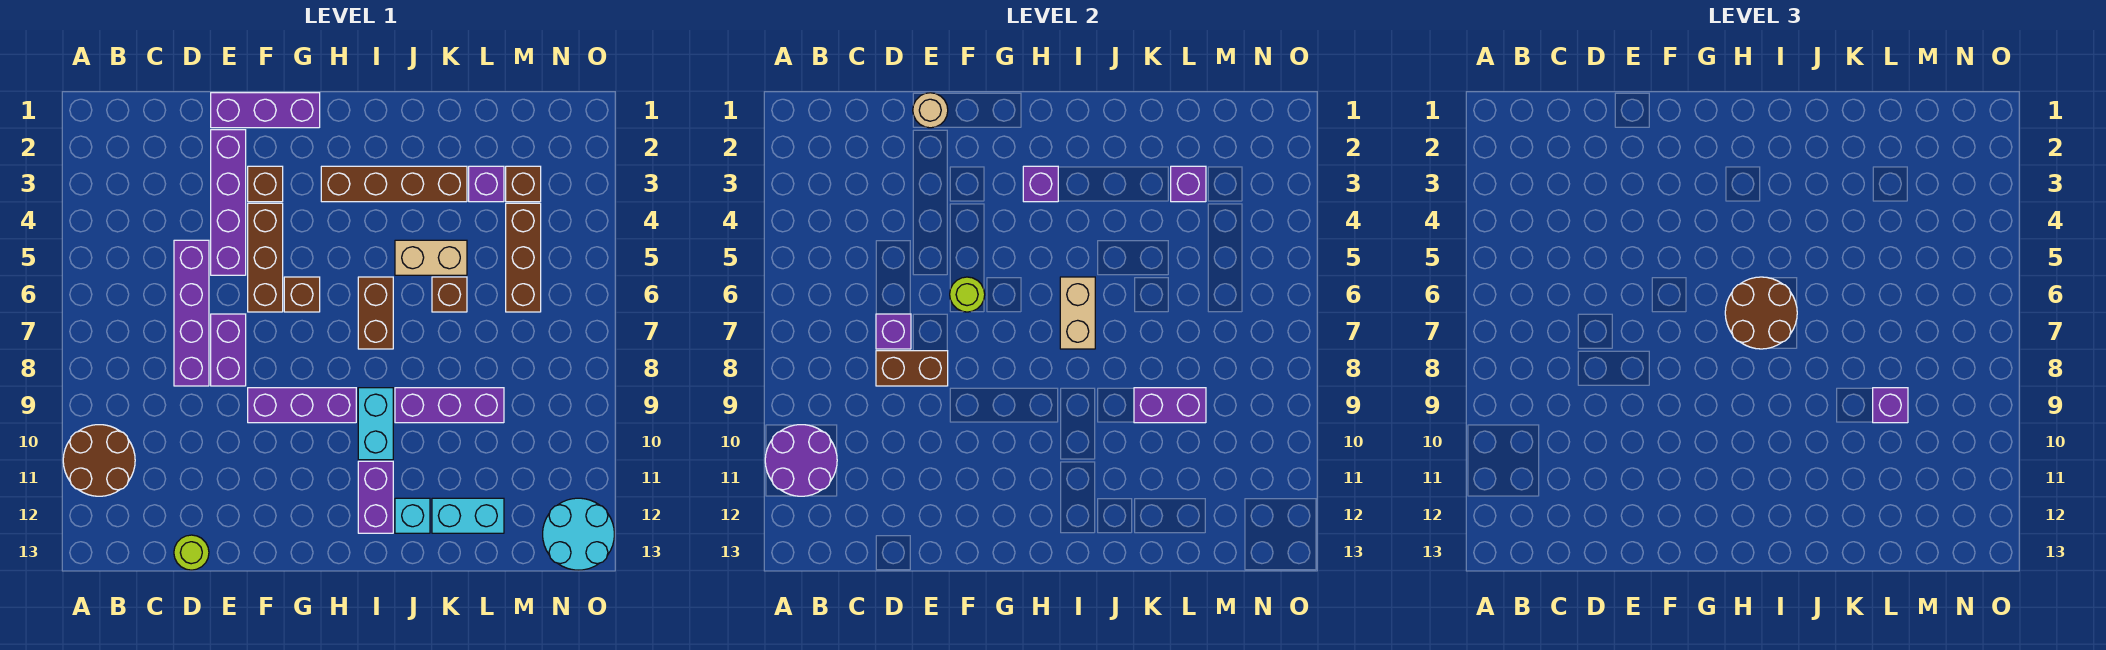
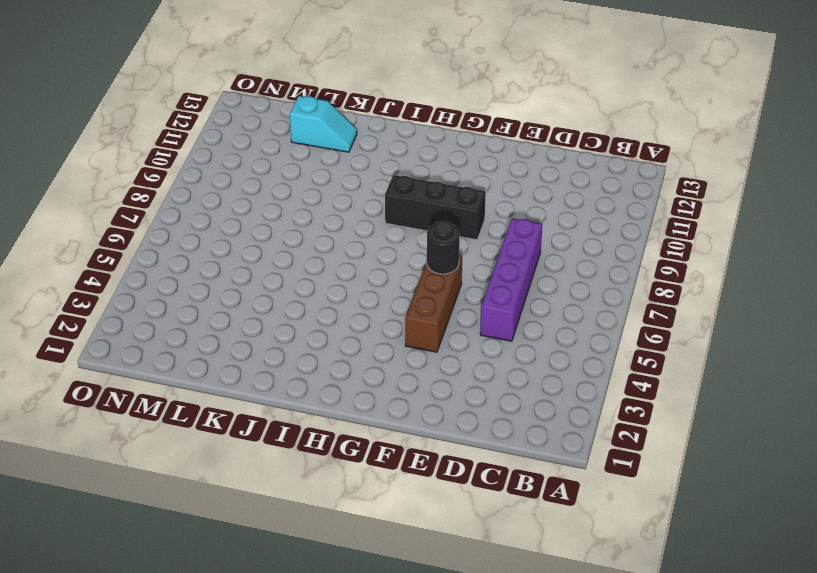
black round brick F6 level 2 -> lime round brick F6 level 2
black brick F9:H9 level 1 -> purple brick F9:H9 level 1
cyan slope K12:L12 level 1 top L -> cyan brick K12:L12 level 1
none -> brown round brick A10:B11 level 1
none -> lime round brick D13 level 1
none -> purple brick E1:G1 level 1
none -> purple brick E2:E5 level 1

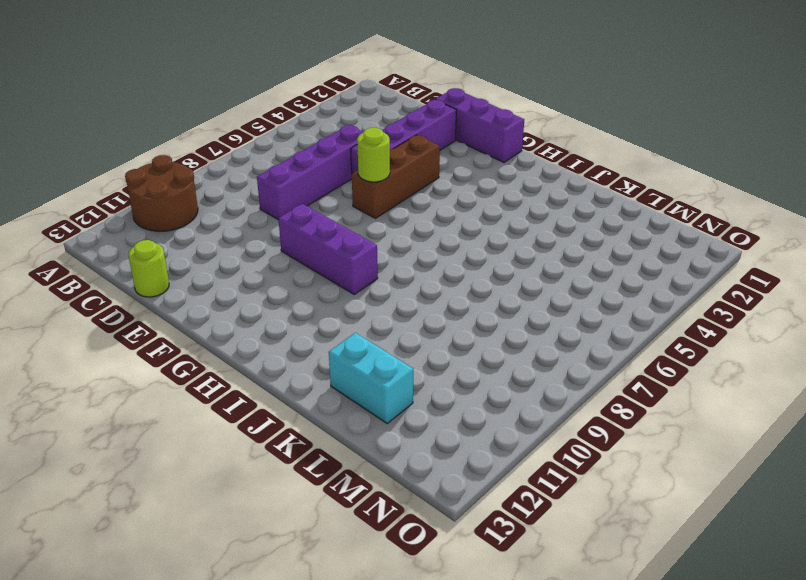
none -> purple brick E7:E8 level 1
none -> brown brick F3 level 1
none -> brown brick G6 level 1
none -> brown brick H3:K3 level 1

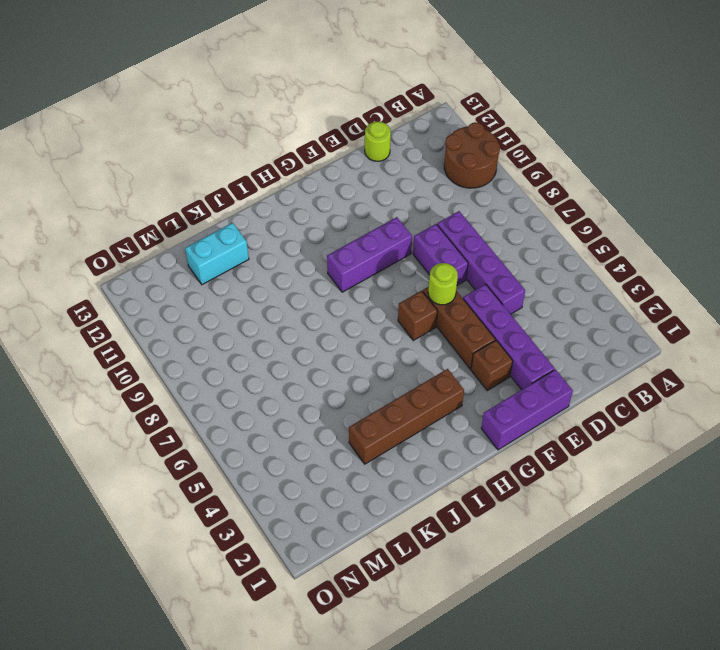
none -> brown brick I6:I7 level 1
none -> cyan brick I9:I10 level 1
none -> purple brick I11:I12 level 1
none -> tan brick J5:K5 level 1

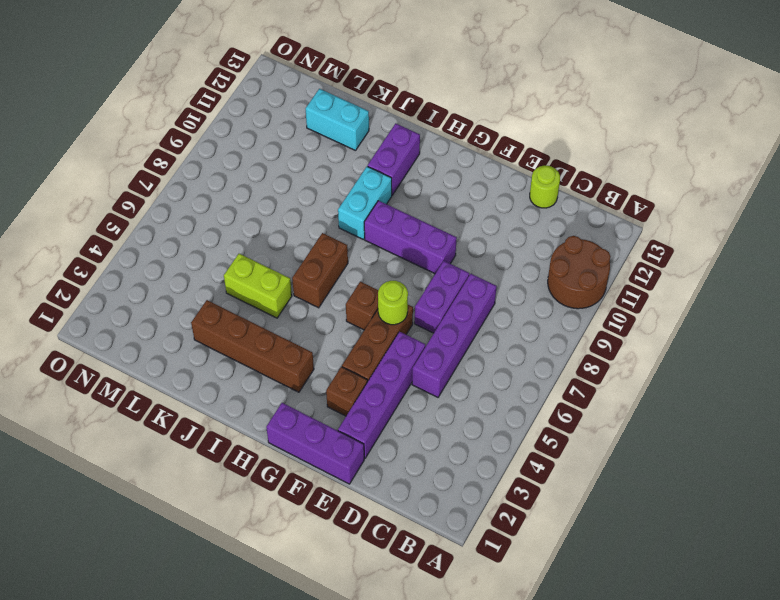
lime brick J5:K5 level 1 -> tan brick J5:K5 level 1
none -> purple brick J9:L9 level 1
none -> cyan brick J12 level 1
none -> brown brick K6 level 1
none -> purple brick L3 level 1

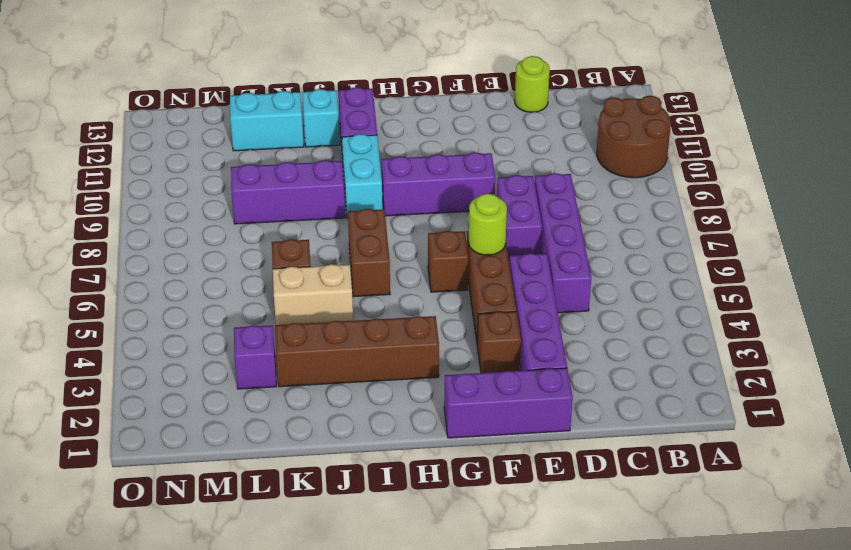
none -> brown brick M3 level 1
none -> brown brick M4:M6 level 1
none -> cyan round brick N12:O13 level 1
none -> purple round brick A10:B11 level 2

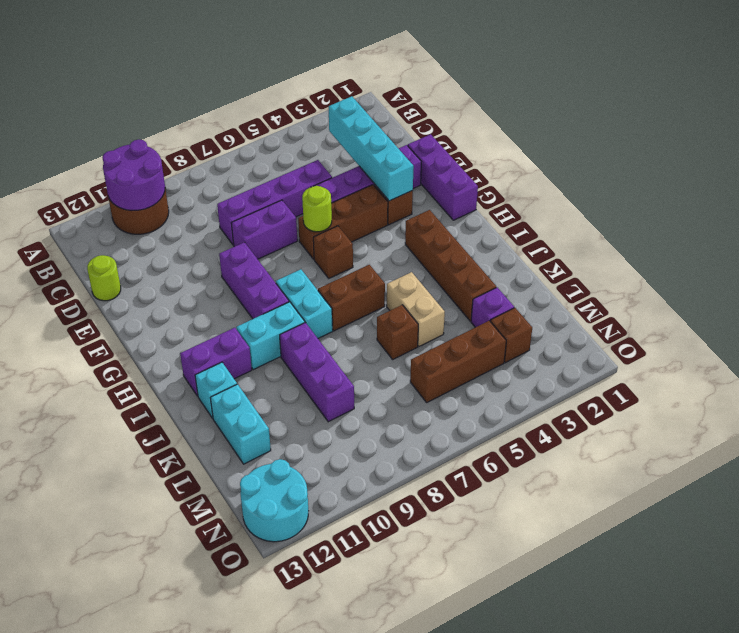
cyan brick C3:F3 level 2 -> none
cyan brick H8:I8 level 1 -> none
none -> purple brick D7 level 2
none -> brown brick D8:E8 level 2
none -> tan round brick E1 level 2
none -> purple brick H3 level 2

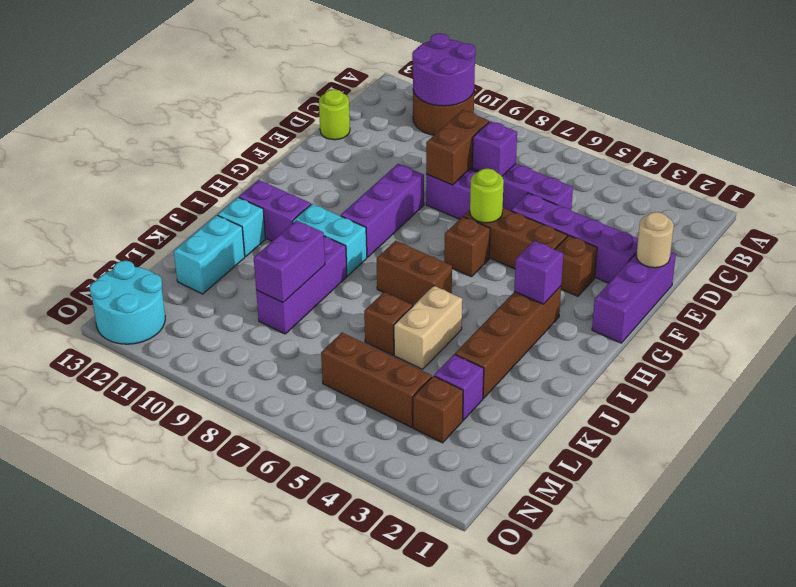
none -> tan brick I6:I7 level 2
none -> purple brick L3 level 2
none -> brown round brick H6:I7 level 3
none -> purple brick L9 level 3

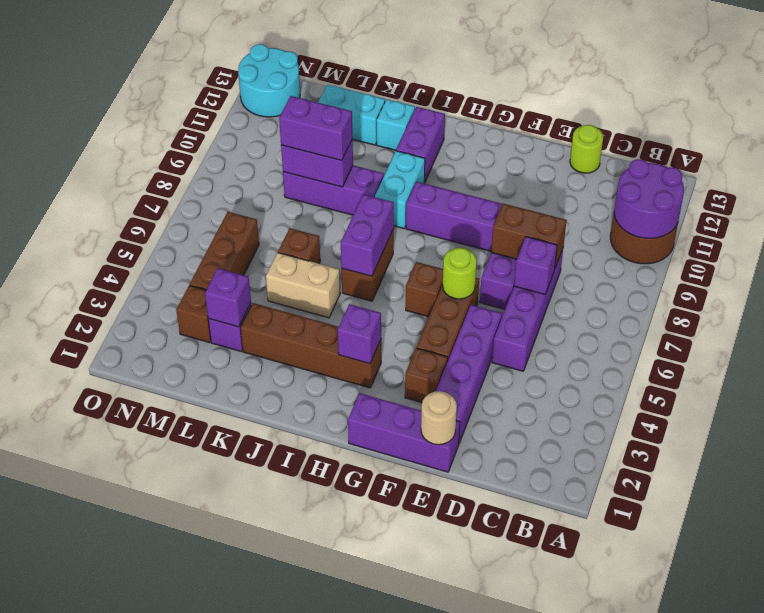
purple brick I6:I7 level 2 -> tan brick I6:I7 level 2
purple brick K9:L9 level 3 -> purple brick L9 level 3
none -> brown round brick H6:I7 level 3

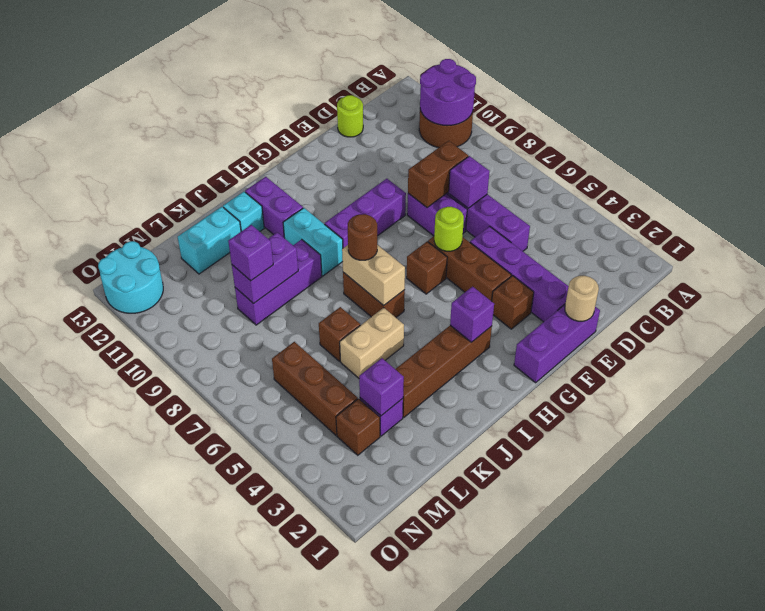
brown round brick I7 level 3 -> brown round brick H6:I7 level 3

